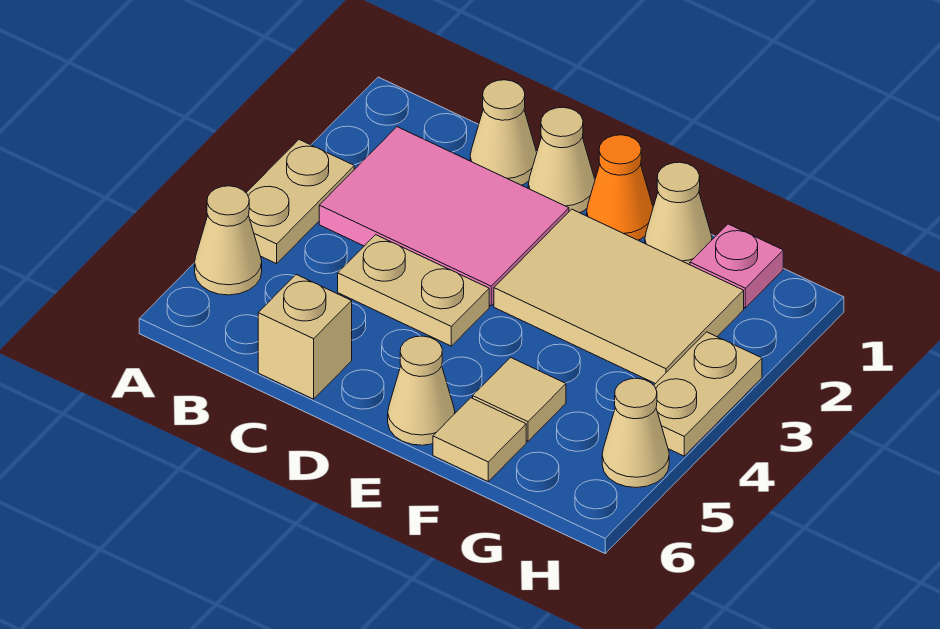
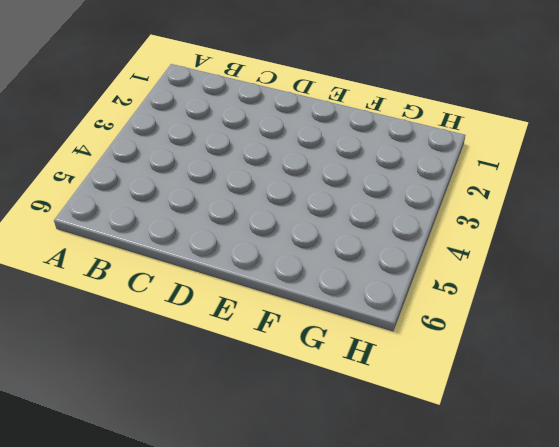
none -> tan plate A3:A4 level 1
none -> tan cone A5 level 1
none -> pink tile B2:D3 level 1

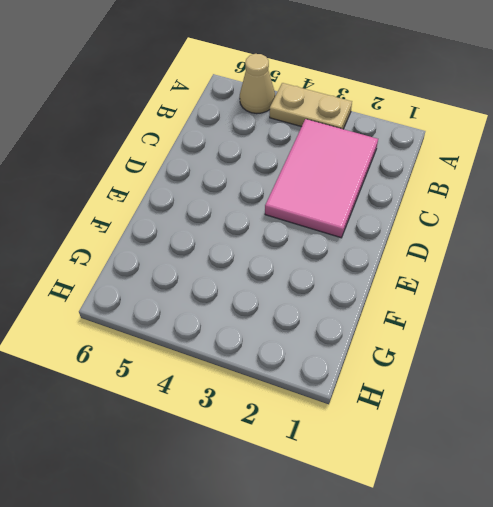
none -> tan cone C1 level 1
none -> tan plate C4:D4 level 1
none -> tan brick C6 level 1

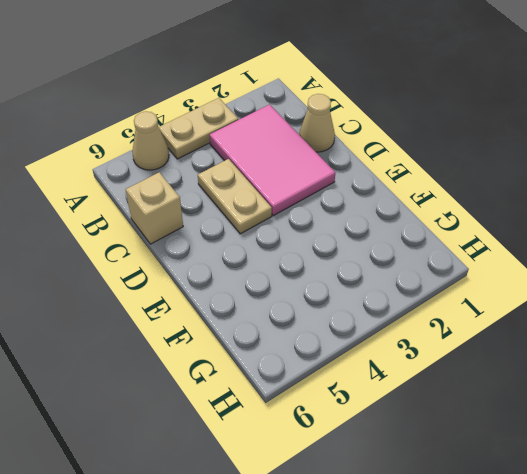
none -> tan cone D1 level 1
none -> orange cone E1 level 1
none -> tan tile E2:G3 level 1

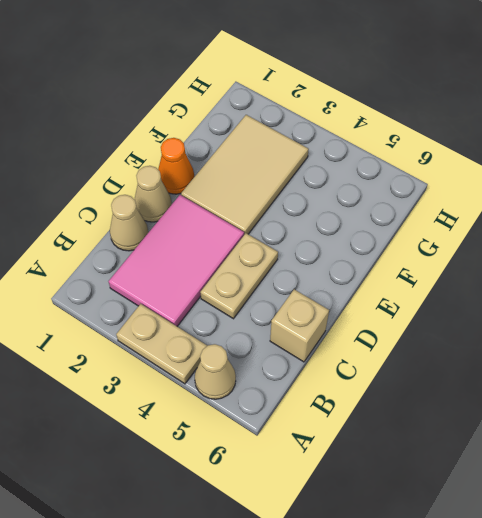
none -> tan cone E6 level 1
none -> tan cone F1 level 1
none -> tan tile F5 level 1

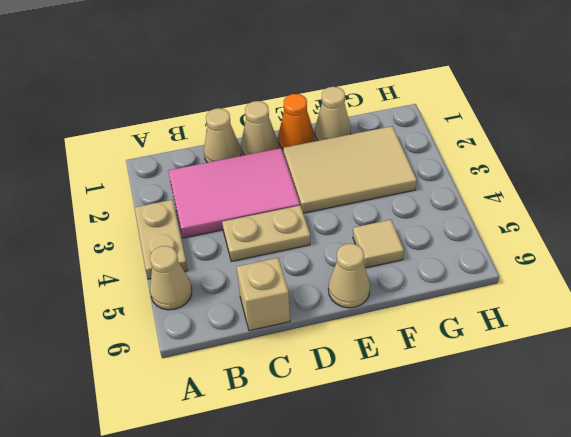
none -> tan tile F6 level 1
none -> pink plate G1 level 1
none -> tan plate H3:H4 level 1

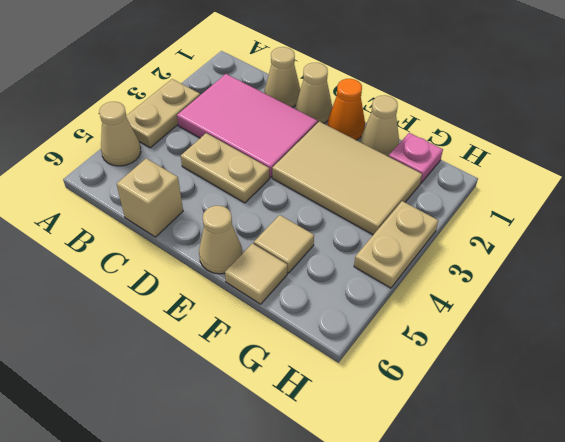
none -> tan cone H5 level 1

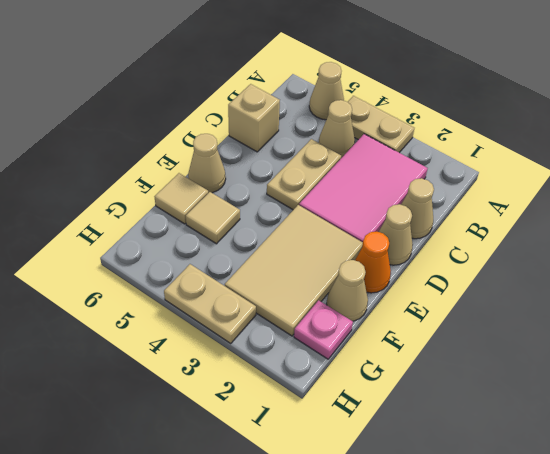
tan cone B4 level 1 -> tan cone H5 level 1

